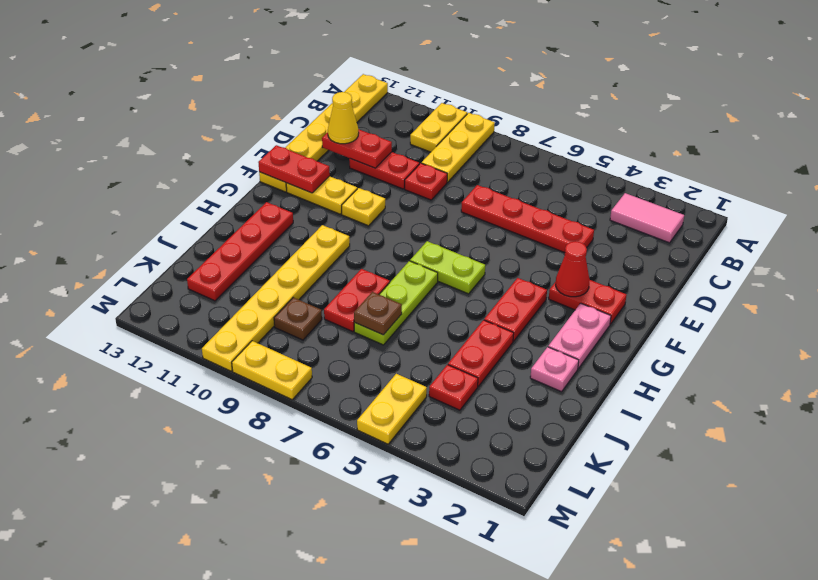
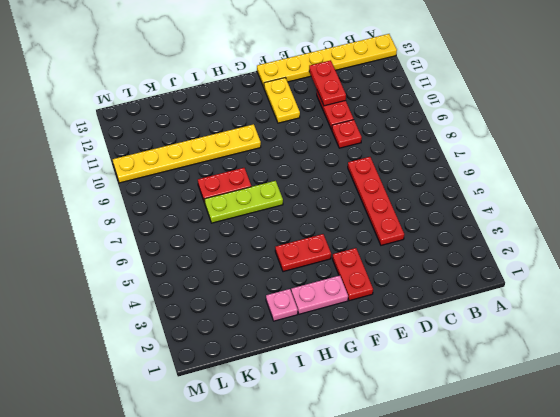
none -> yellow plate A9:C9 level 1
none -> yellow plate A10:B10 level 1
none -> pink tile B2:B3 level 1

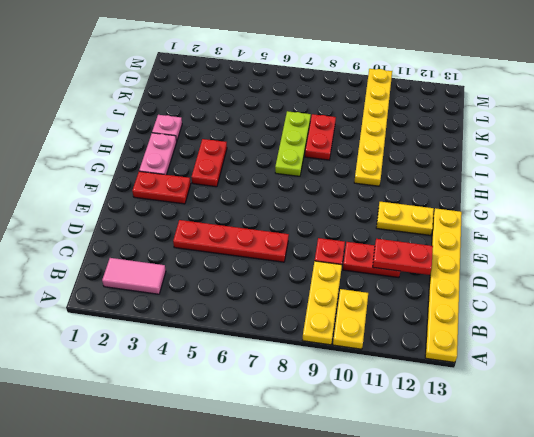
none -> yellow plate F10 level 1
none -> lime plate G6:G7 level 1
none -> red plate H12:K12 level 1

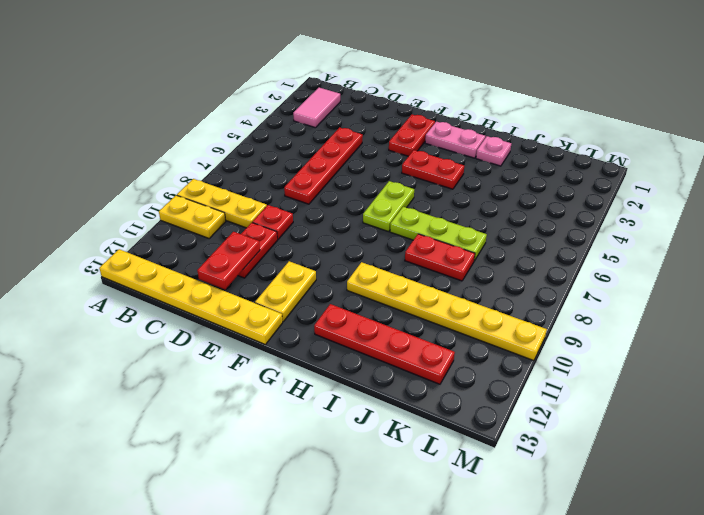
none -> yellow plate F10 level 1
none -> red plate I4:J4 level 1
none -> red plate K4 level 1

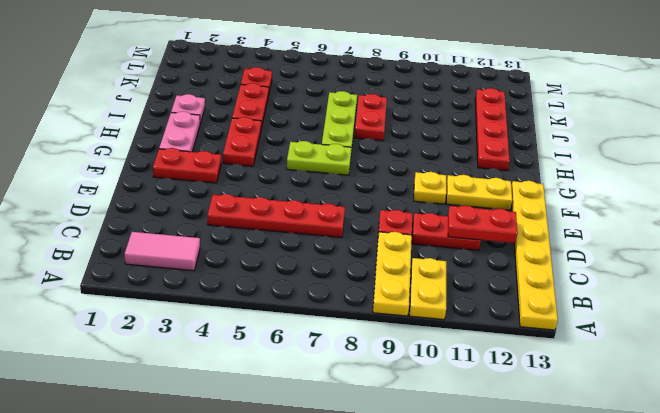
none -> yellow plate H10:M10 level 1
none -> brown plate K9 level 1
none -> yellow plate L5:M5 level 1

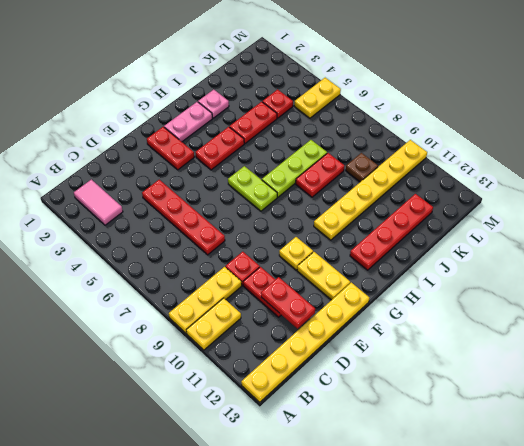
none -> yellow plate M8:M9 level 1
none -> red cone F3 level 2
none -> red plate F12:F13 level 2

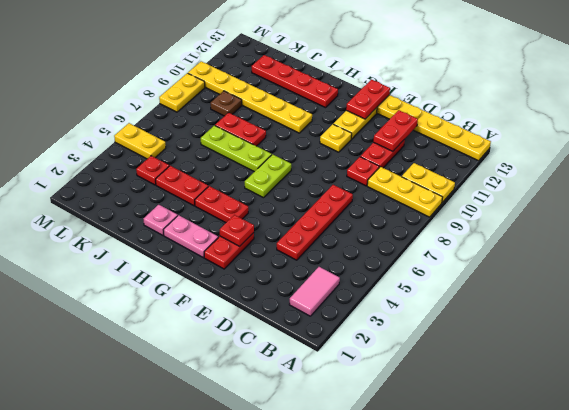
red plate F3 level 2 -> red cone F3 level 2
none -> brown plate J7 level 2
none -> yellow cone D12 level 3

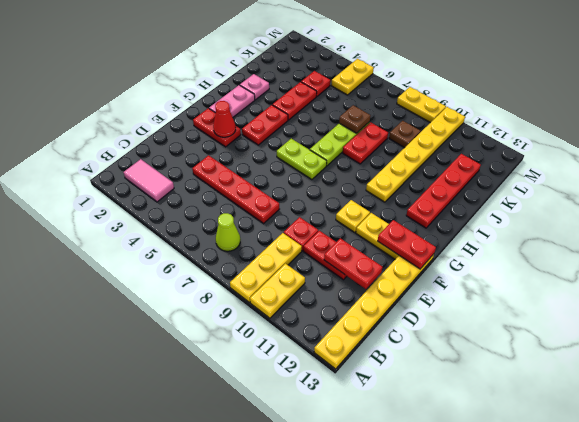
lime cone B7 level 1 -> none
none -> yellow cone D12 level 3

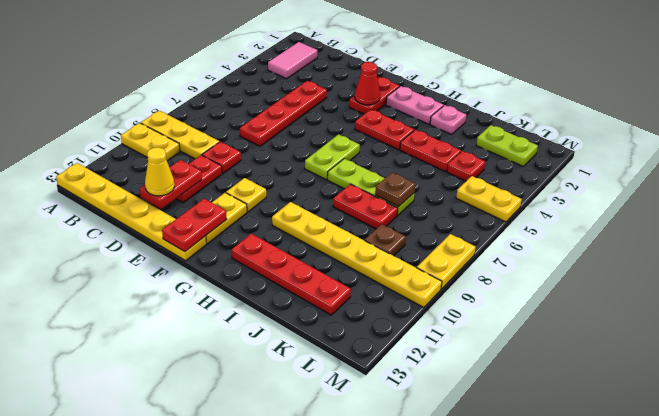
lime plate K2:L2 level 1 -> none

